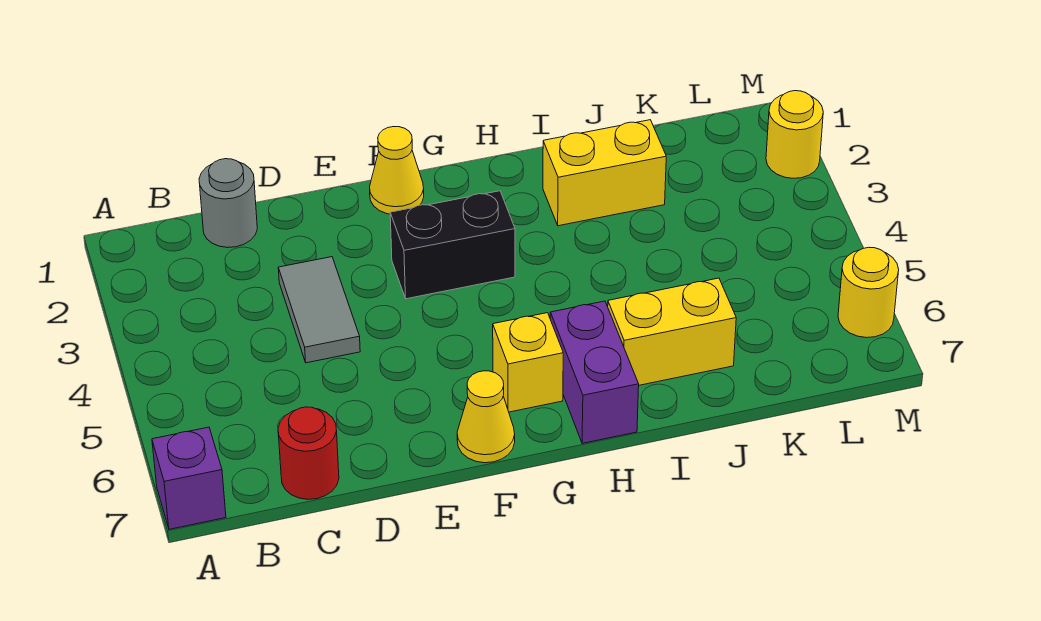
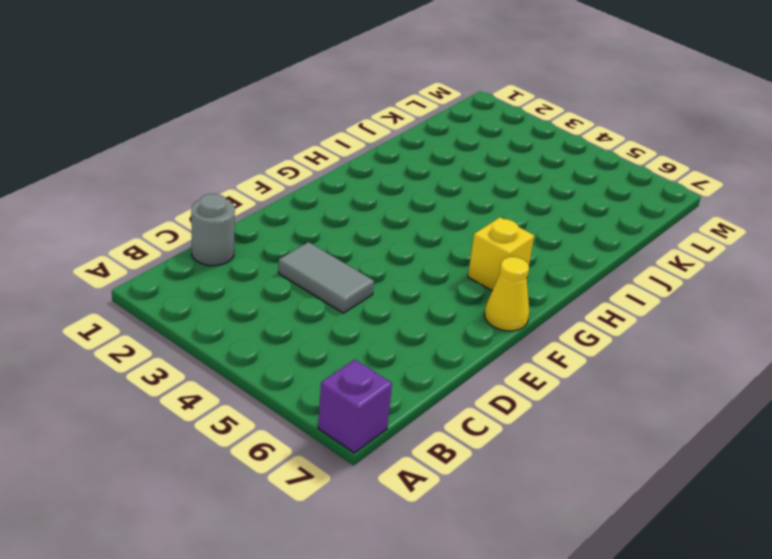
none -> red round brick C7 level 1
none -> yellow cone F1 level 1
none -> black brick F3:G3 level 1

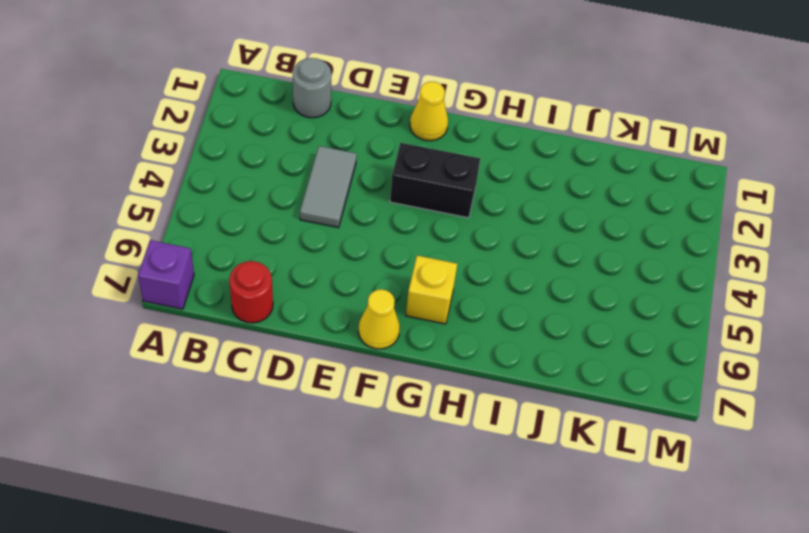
none -> purple brick H6:H7 level 1
none -> yellow brick I2:J2 level 1
none -> yellow brick I6:J6 level 1

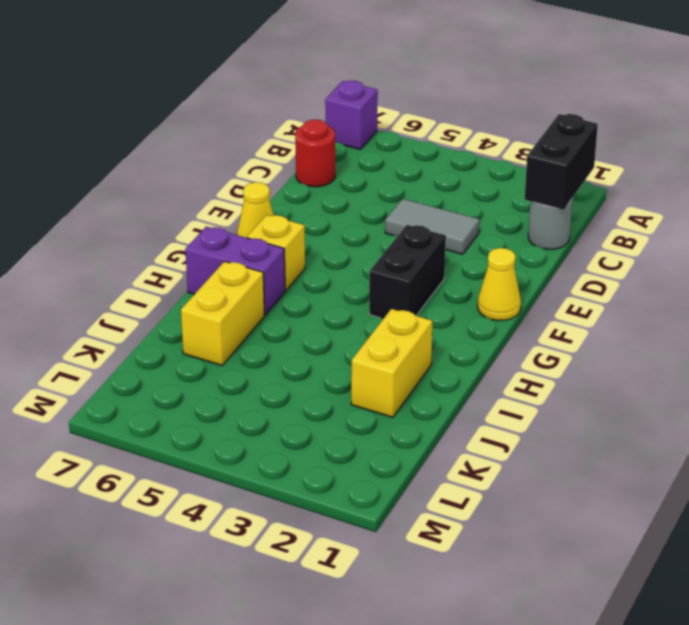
black brick B1:C1 level 2 -> none
none -> yellow round brick M2 level 1
none -> yellow round brick M6 level 1

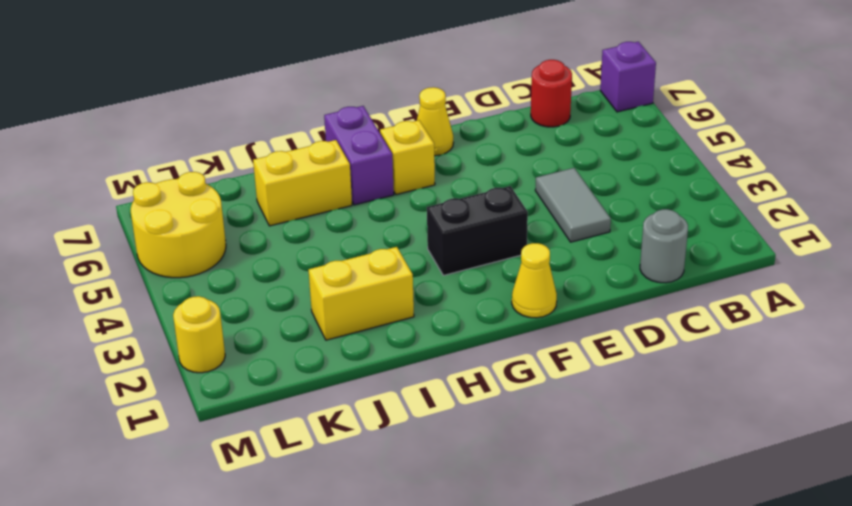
yellow round brick L5:M6 level 1 -> yellow round brick M6 level 1

